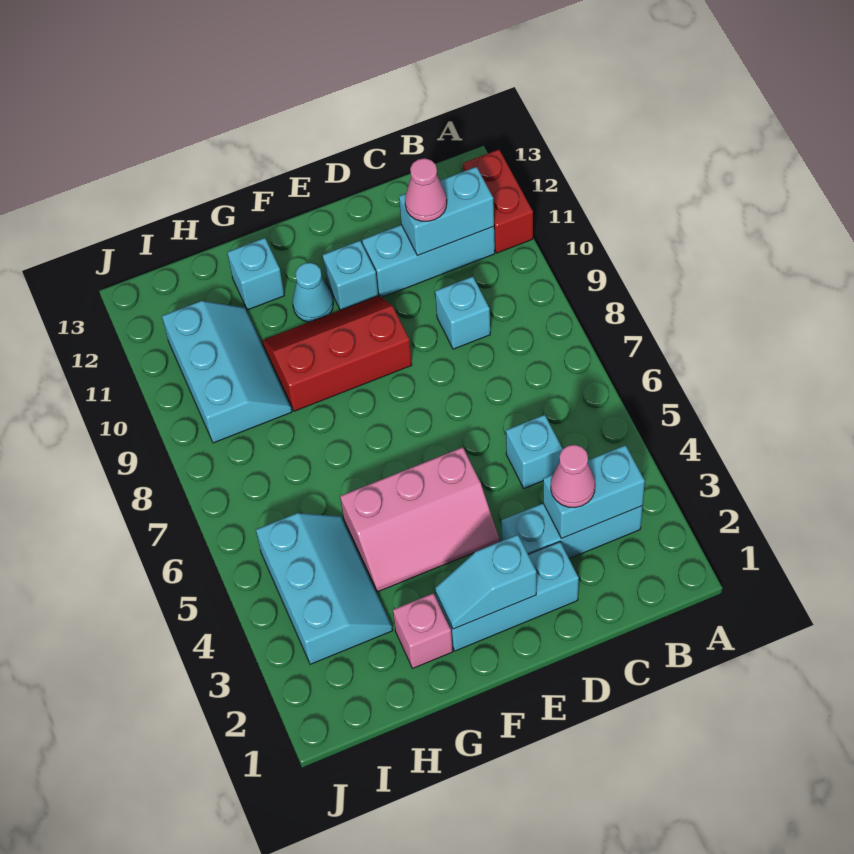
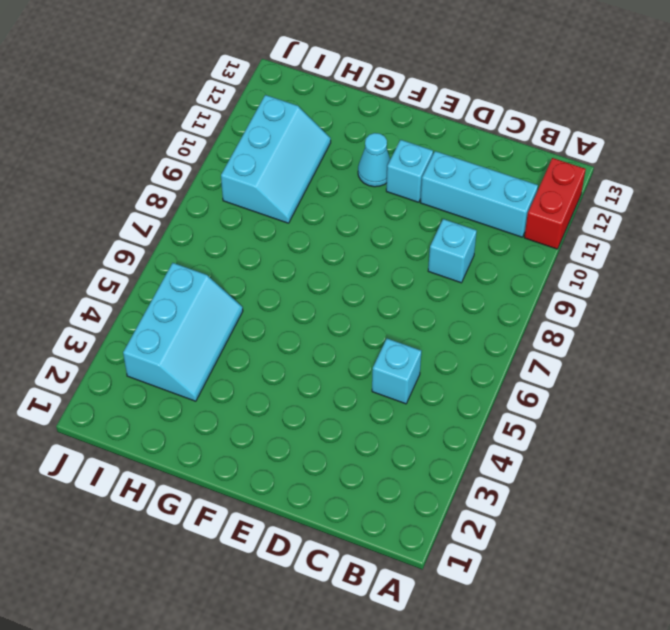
none -> cyan brick B3:D3 level 1
none -> cyan brick D2:F2 level 1
none -> pink slope E4:G5 level 1 top 5

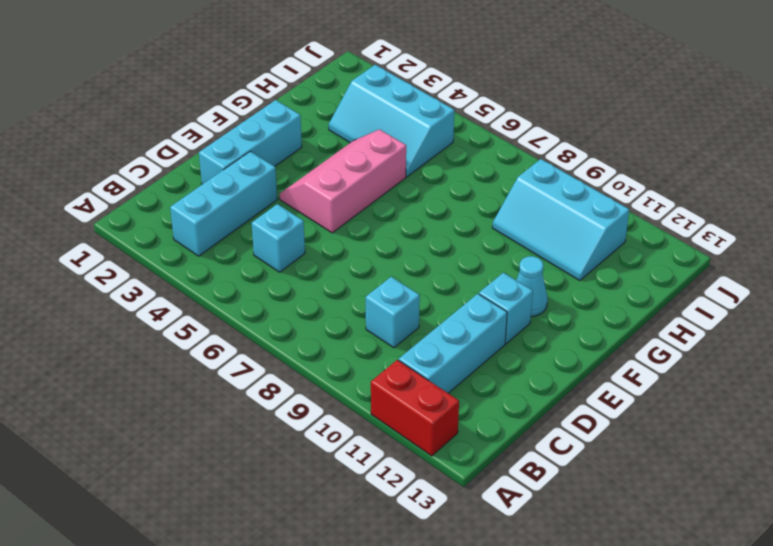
none -> red slope E9:G10 level 1 top 9
none -> pink brick G2 level 1
none -> cyan brick G12 level 1

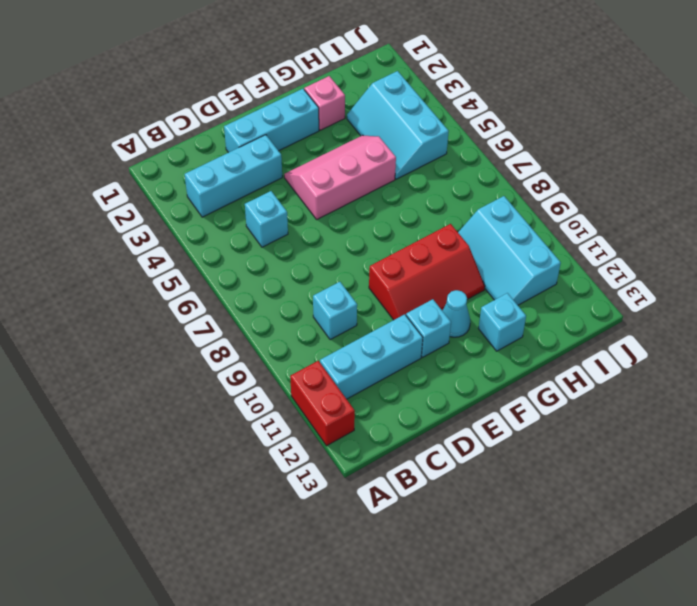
none -> cyan brick B3:C3 level 2
none -> cyan brick B11:C11 level 2
none -> cyan slope E2:F2 level 2 top E

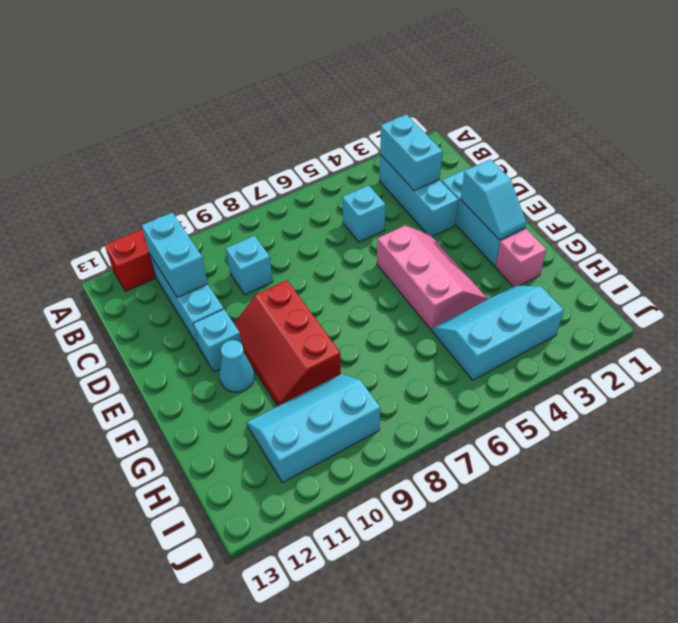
none -> cyan brick G12 level 1
none -> pink cone C3 level 3
none -> pink cone C11 level 3

